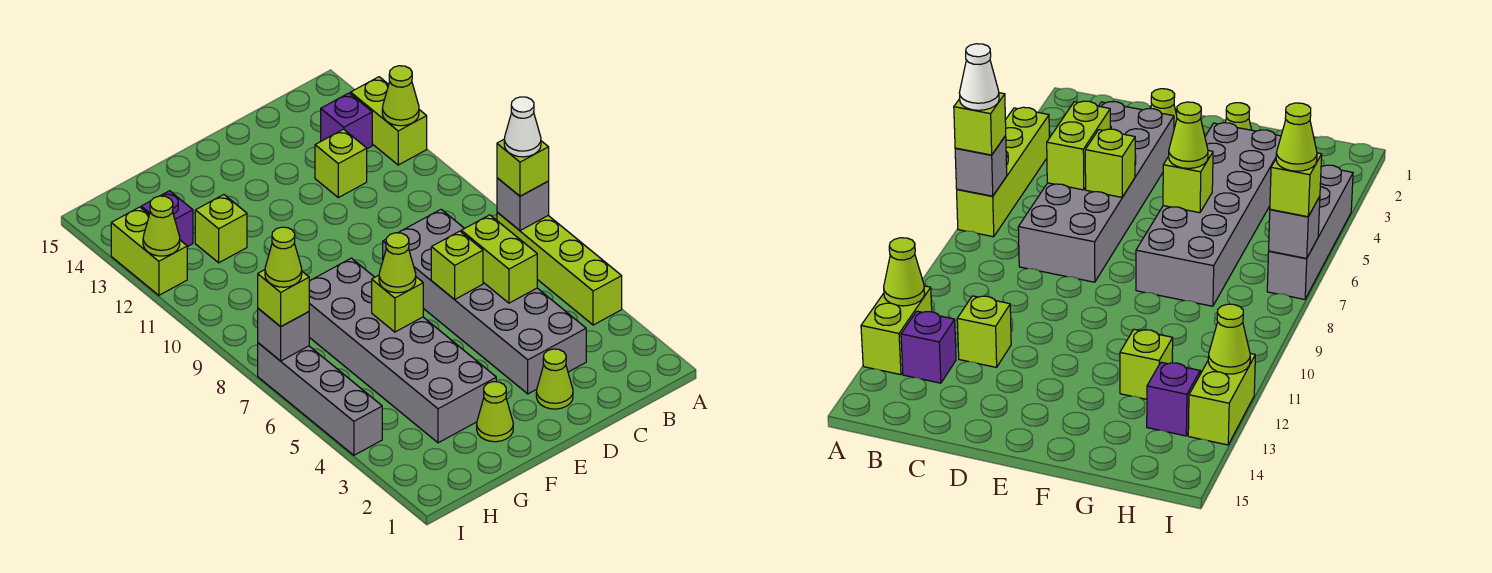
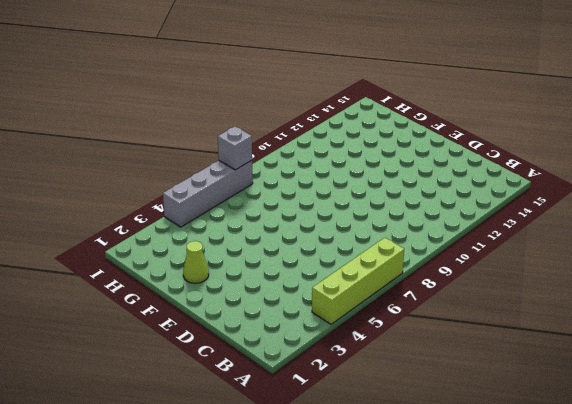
none -> lime brick A12:A13 level 1
none -> purple brick B13 level 1
none -> grey brick C3:D8 level 1

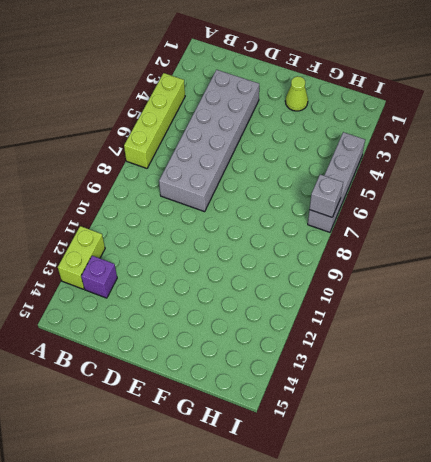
none -> lime brick C12 level 1
none -> lime cone D2 level 1
none -> grey brick F3:G8 level 1

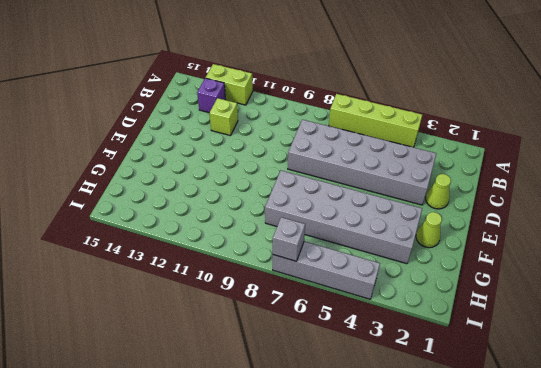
none -> lime brick G12 level 1
none -> purple brick H13 level 1
none -> lime brick I12:I13 level 1

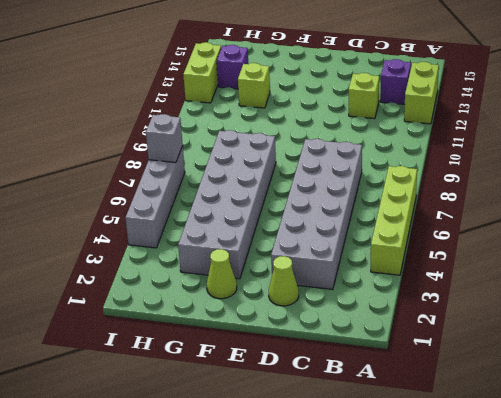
none -> grey brick A7 level 2
none -> lime cone A12 level 2
none -> lime brick C5:C6 level 2

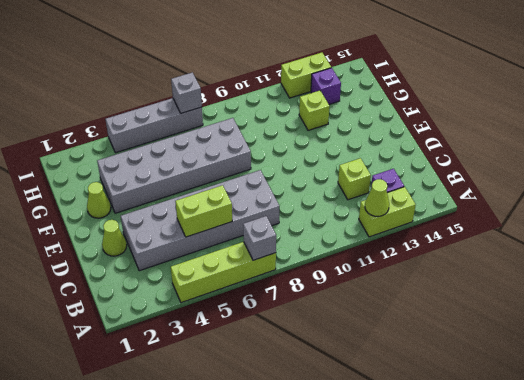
none -> lime brick D6 level 2
none -> lime brick F6 level 2
none -> lime cone I12 level 2

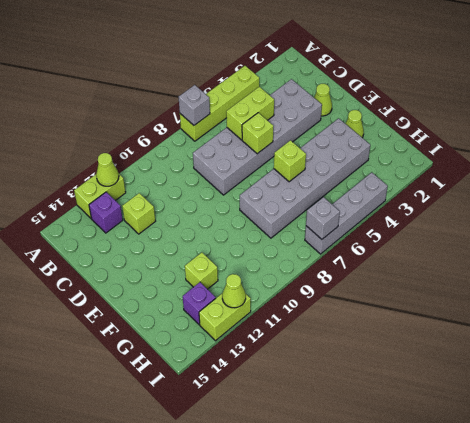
none -> lime brick A7 level 3
none -> lime cone F6 level 3
none -> lime brick I7 level 3

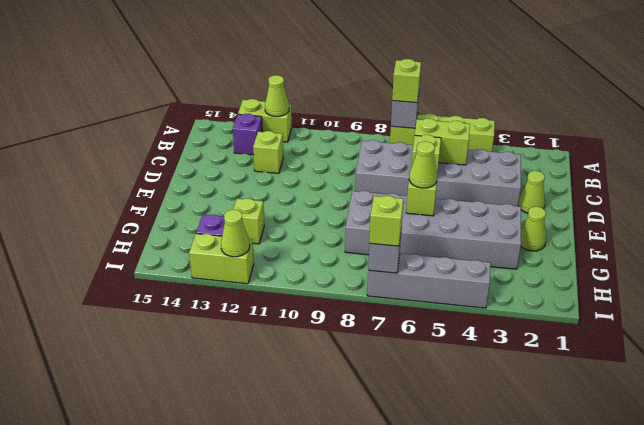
none -> white cone A7 level 4
none -> lime cone I7 level 4

